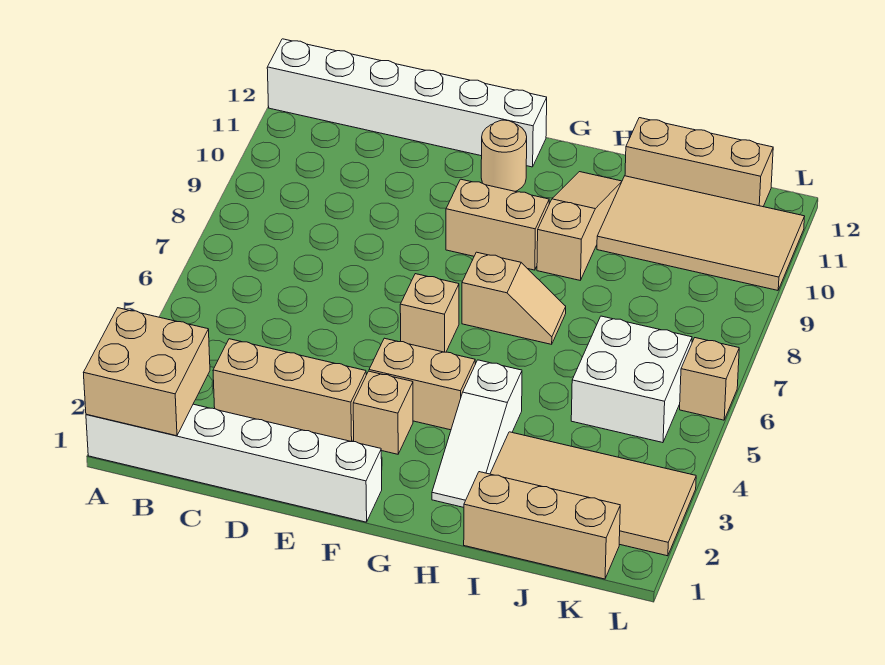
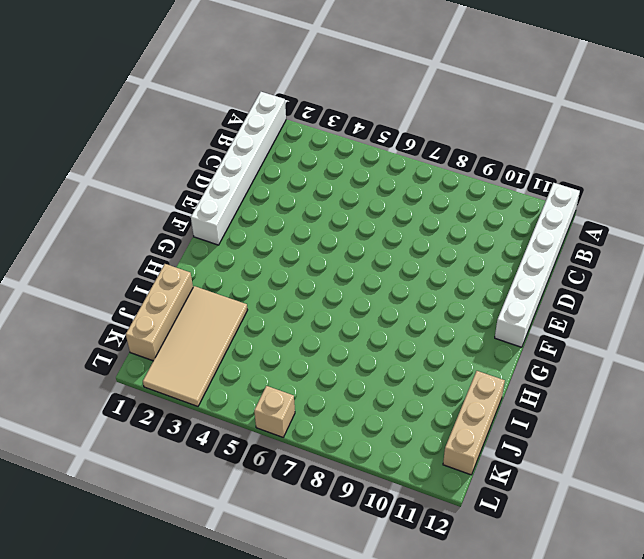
none -> tan brick C3:E3 level 1
none -> tan brick F3 level 1
none -> tan brick F4:G4 level 1

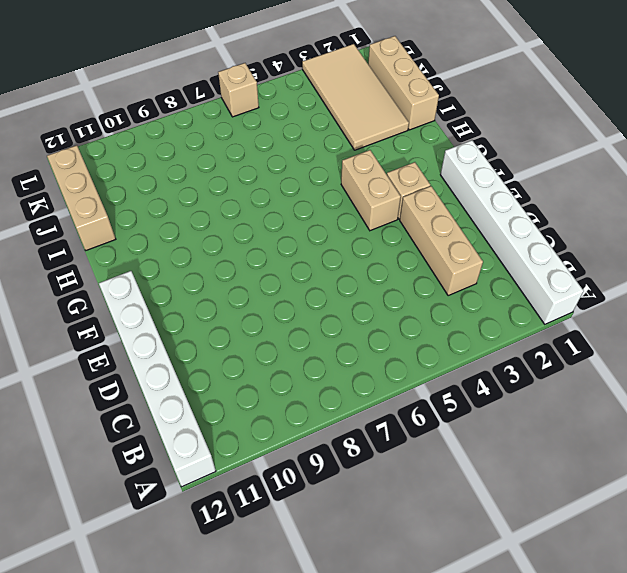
none -> tan brick F6 level 1
none -> tan brick F9:G9 level 1
none -> tan round brick F11 level 1

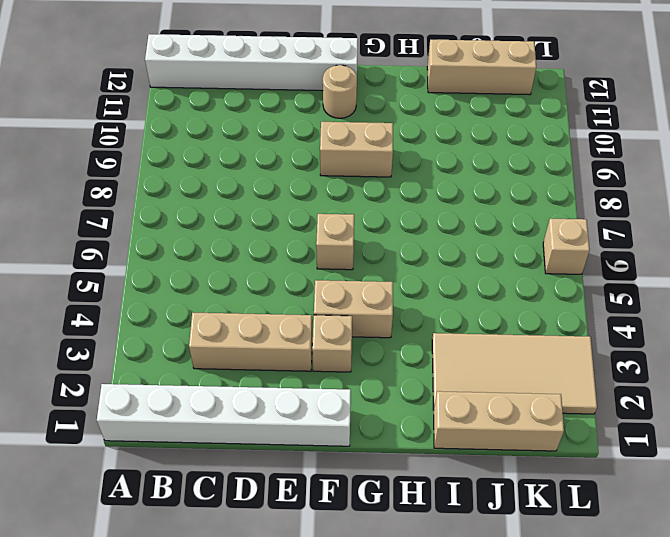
none -> tan slope G7:H7 level 1 top G
none -> white slope H2:H4 level 1 top 4
none -> tan slope H9:H11 level 1 top 9

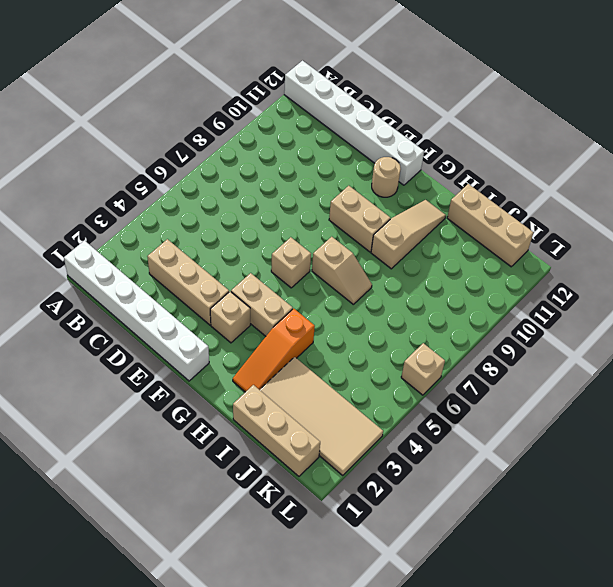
orange slope H2:H4 level 1 top 4 -> white slope H2:H4 level 1 top 4
none -> tan tile I10:L11 level 1
none -> white brick J5:K6 level 1
none -> tan brick A1:B2 level 2

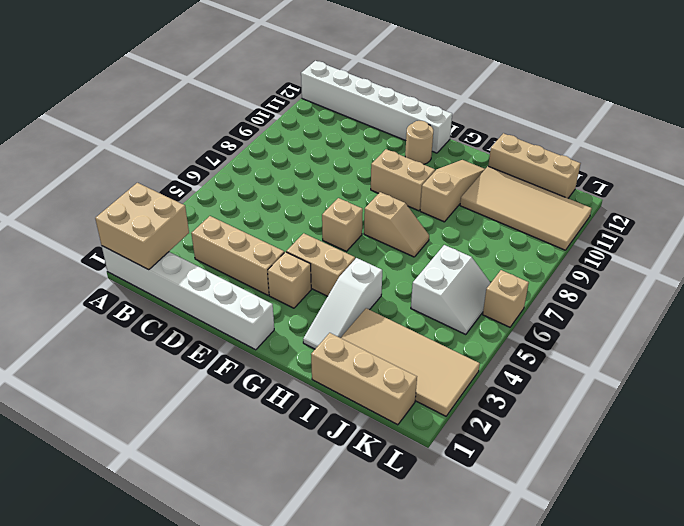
white slope J5:K6 level 1 top J -> white brick J5:K6 level 1

